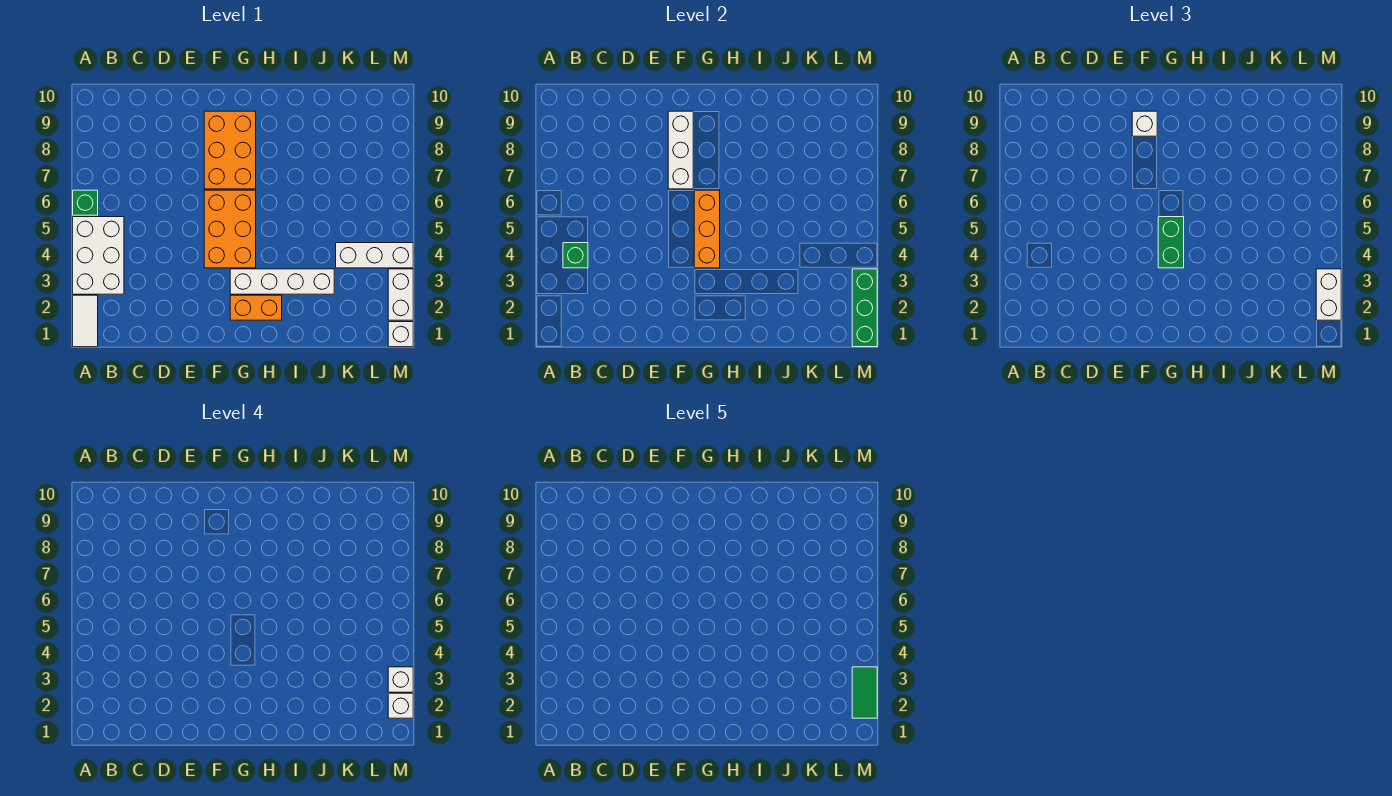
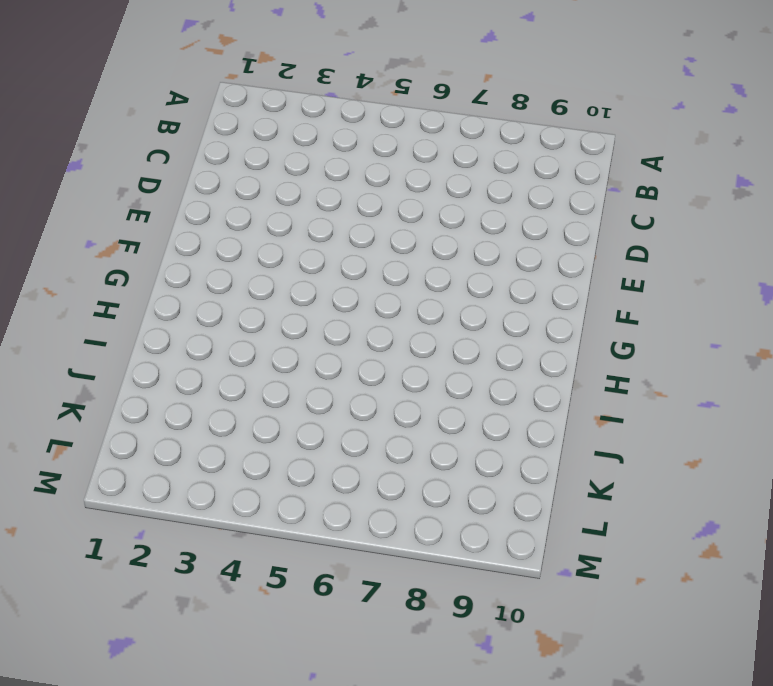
none -> white tile A1:A2 level 1
none -> white brick A3:B5 level 1
none -> green brick A6 level 1

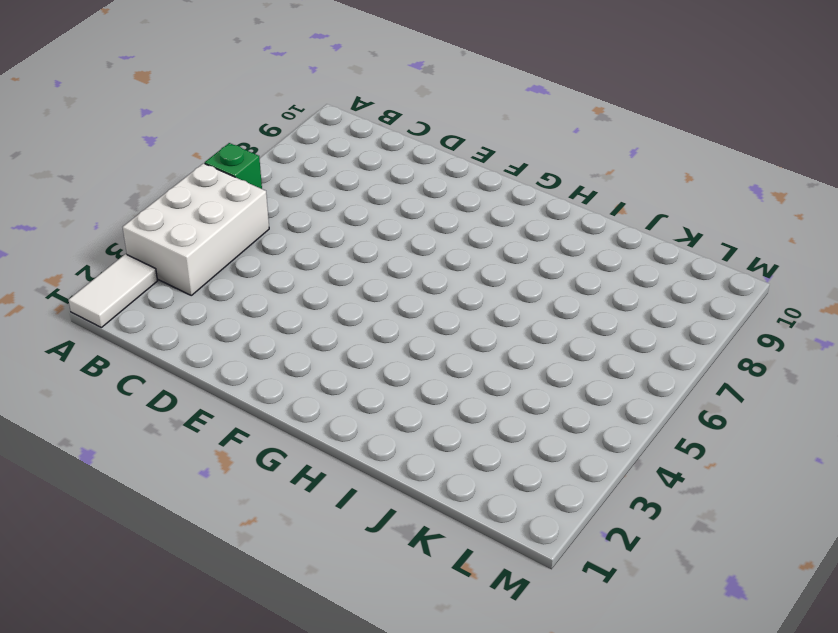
none -> orange brick F4:G6 level 1
none -> orange brick F7:G9 level 1
none -> orange brick G2:H2 level 1

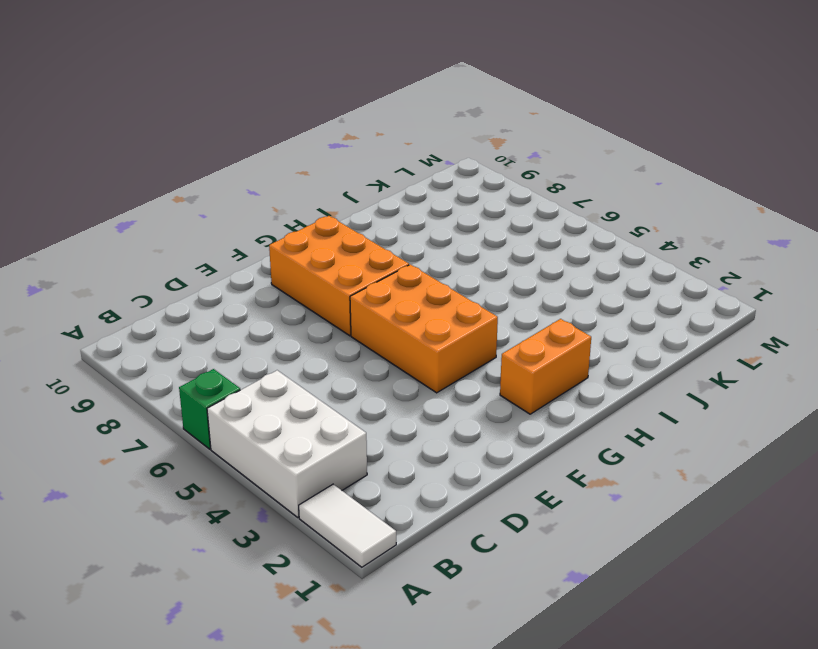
none -> white brick G3:J3 level 1
none -> white brick K4:M4 level 1
none -> white brick M1 level 1

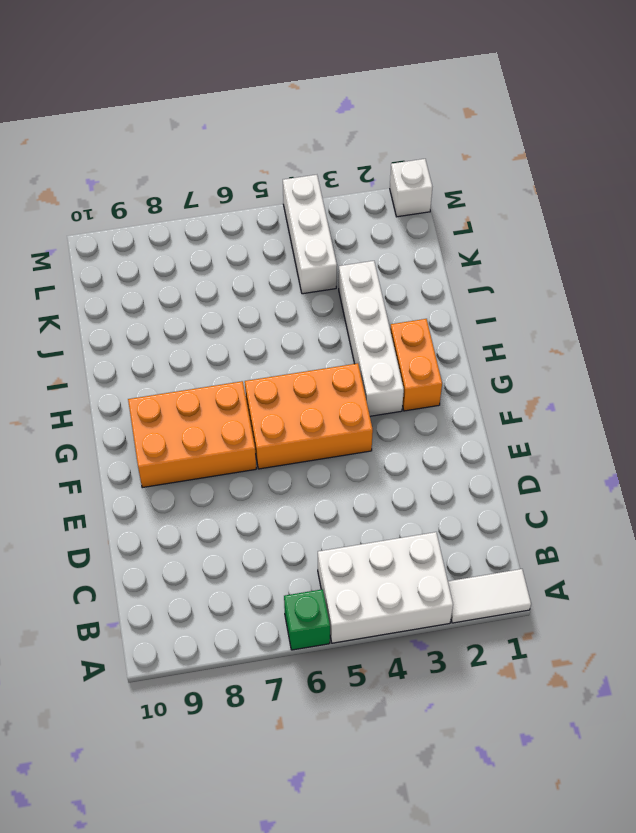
none -> white brick M2:M3 level 1
none -> green brick B4 level 2
none -> white brick F7:F9 level 2

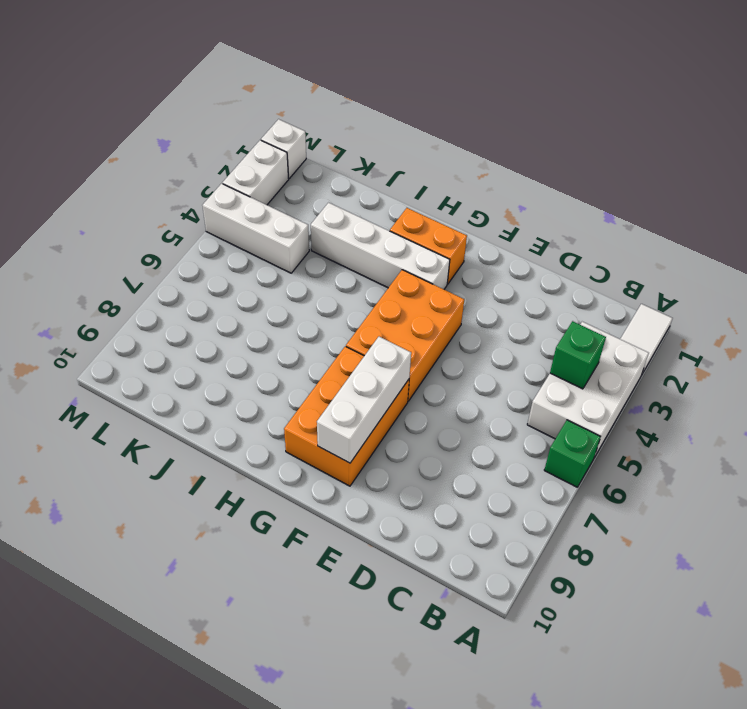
none -> orange brick G4:G6 level 2
none -> green brick M1:M3 level 2
none -> white brick F9 level 3

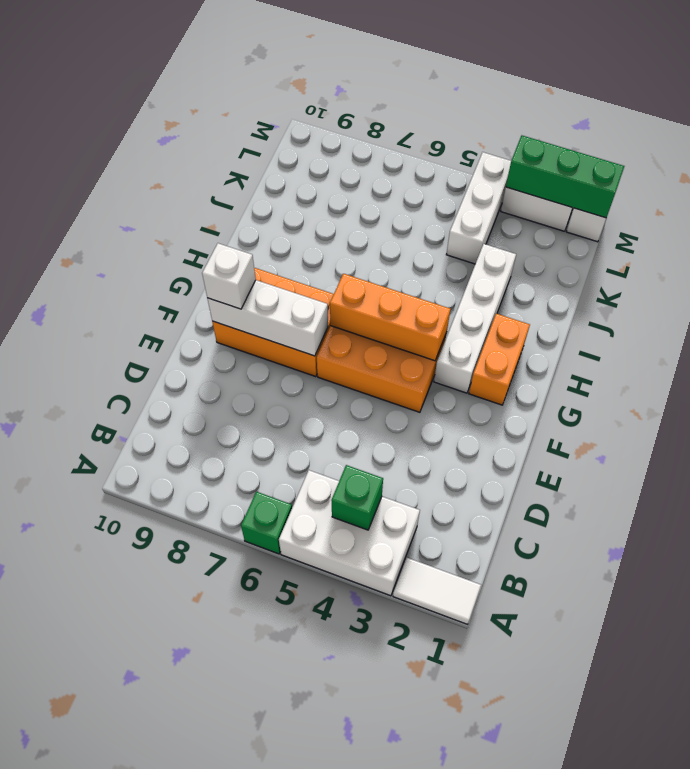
none -> green brick G4:G5 level 3
none -> white brick M2:M3 level 3
none -> white brick M2 level 4

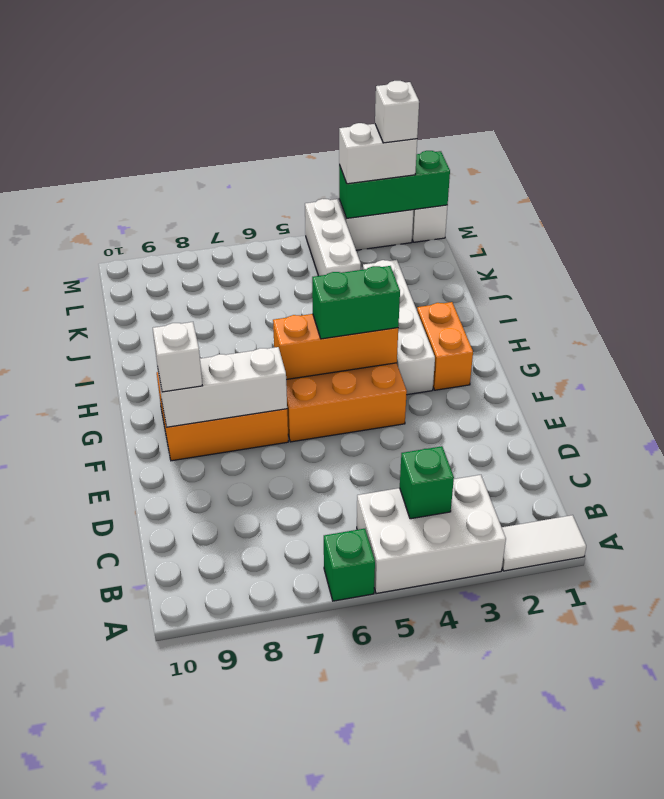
none -> white brick M3 level 4
none -> green tile M2:M3 level 5

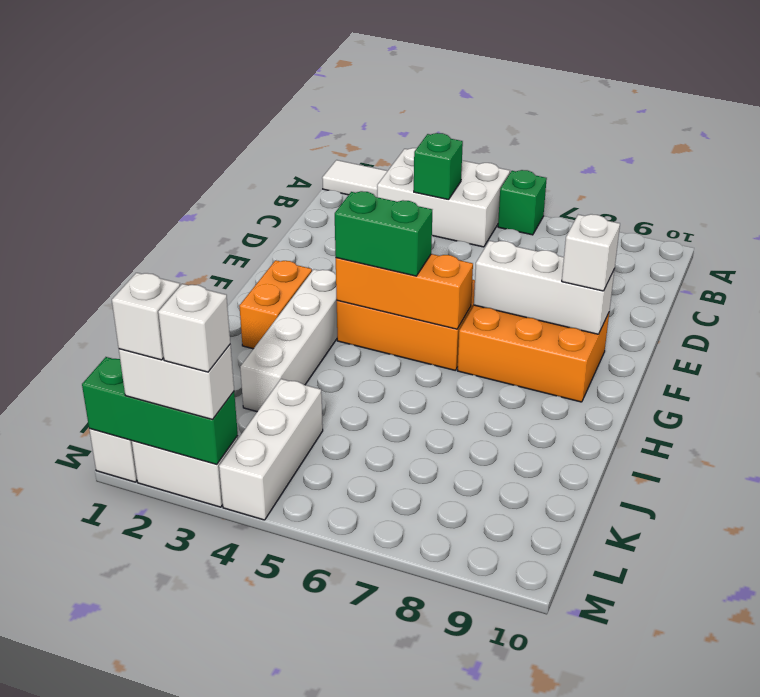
none -> green tile M2:M3 level 5

